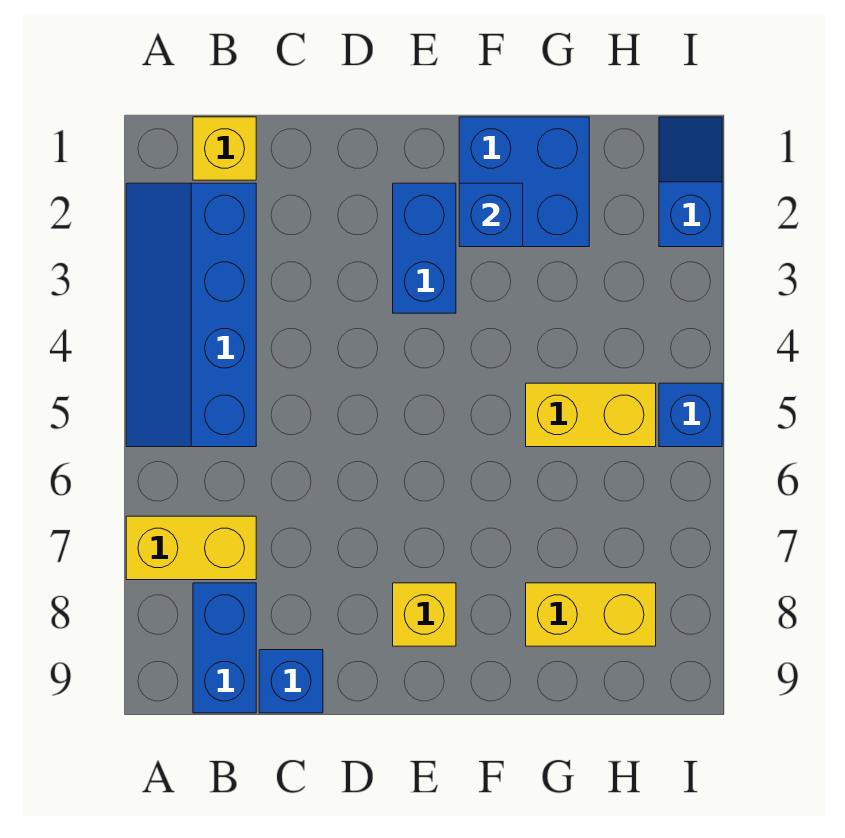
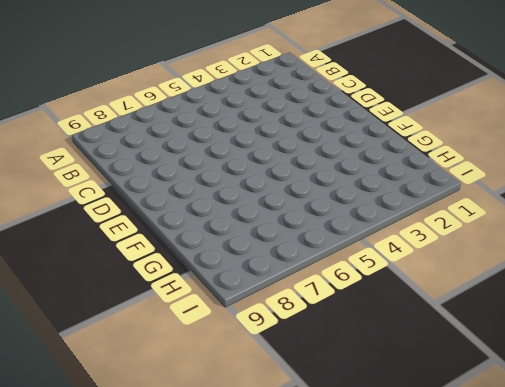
none -> blue slope A2:B5 level 1 top B
none -> yellow brick A7:B7 level 1
none -> yellow brick B1 level 1

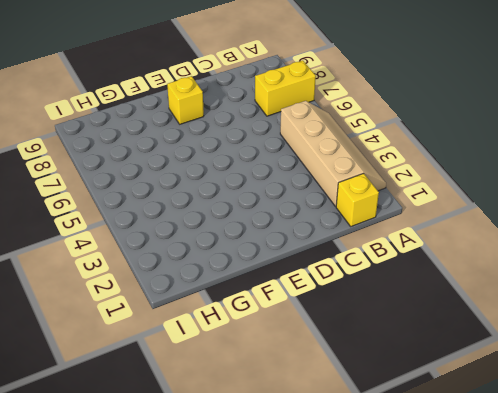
tan slope A2:B5 level 1 top B -> blue slope A2:B5 level 1 top B
none -> blue brick B8:B9 level 1
none -> blue brick C9 level 1
none -> blue brick E2:E3 level 1

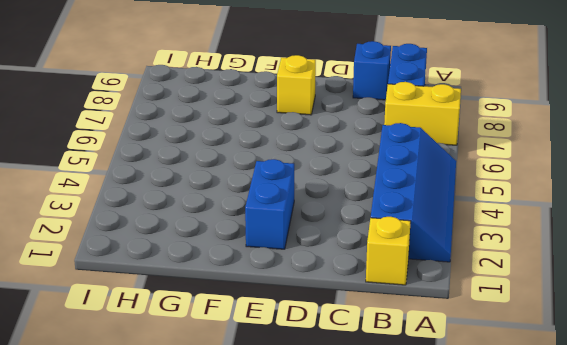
none -> blue brick F1:G2 level 1
none -> yellow brick G5:H5 level 1
none -> yellow brick G8:H8 level 1

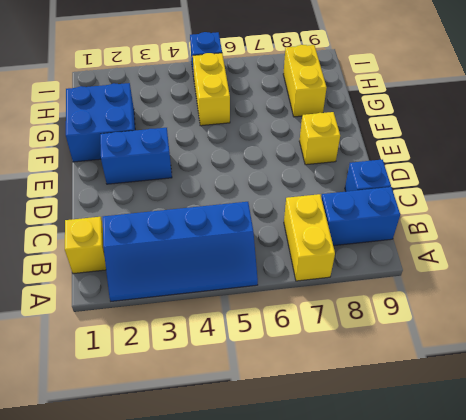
none -> blue slope I1:I2 level 1 top 2
none -> blue brick F2 level 2

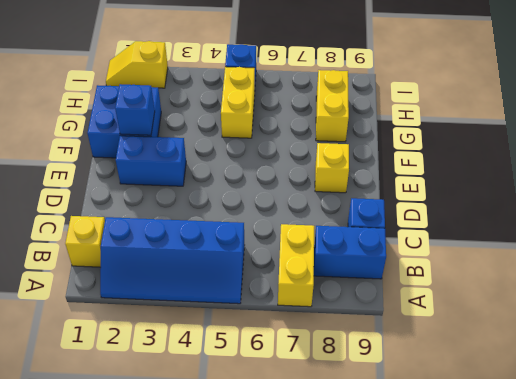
yellow slope I1:I2 level 1 top 2 -> blue slope I1:I2 level 1 top 2

